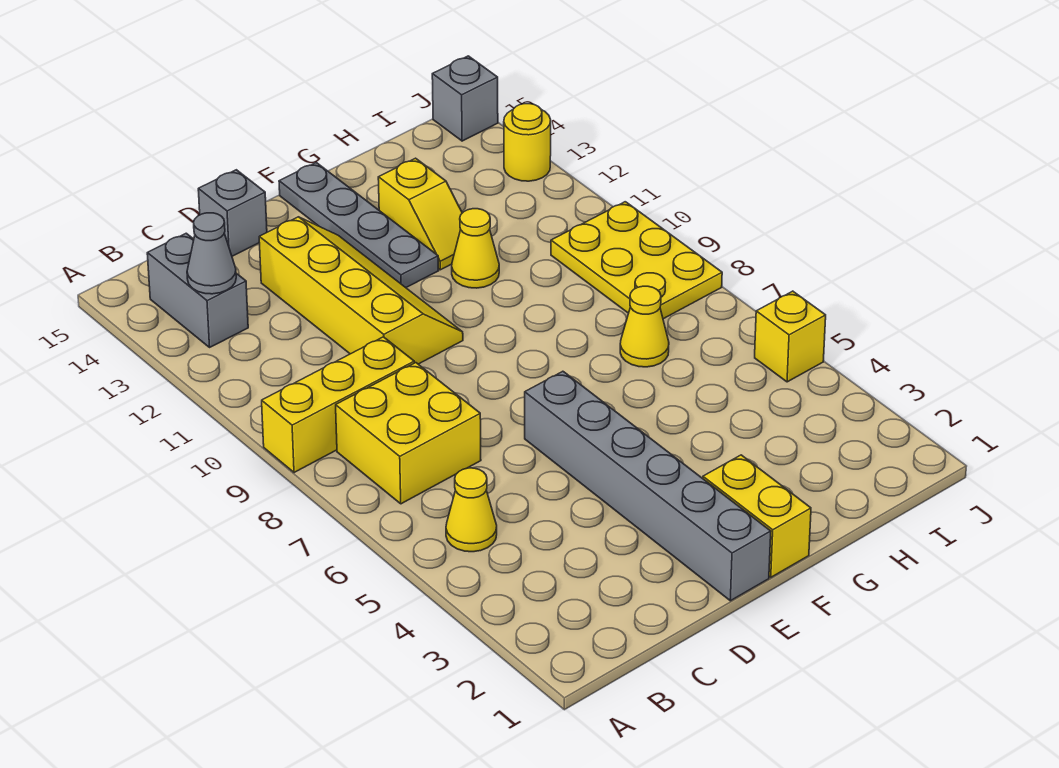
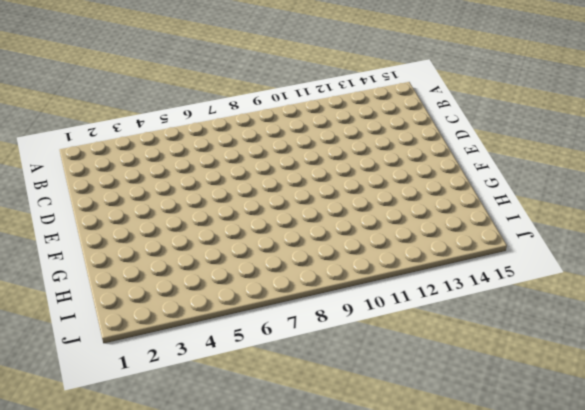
none -> yellow brick A9:C9 level 1
none -> yellow cone B5 level 1
none -> yellow brick B7:C8 level 1

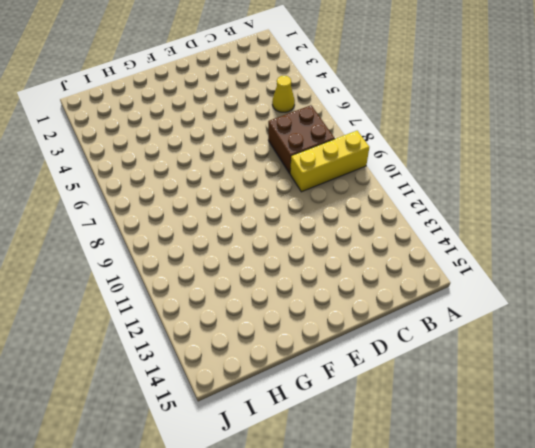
brown brick B7:C8 level 1 -> yellow brick B7:C8 level 1
none -> grey brick B13:B14 level 1
none -> yellow slope D10:E13 level 1 top D
none -> grey brick D15 level 1

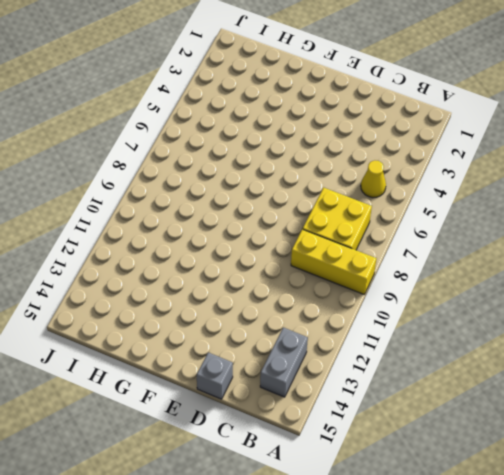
none -> yellow slope D10:E13 level 1 top D
none -> grey brick E1:E6 level 1
none -> yellow brick F1:F2 level 1

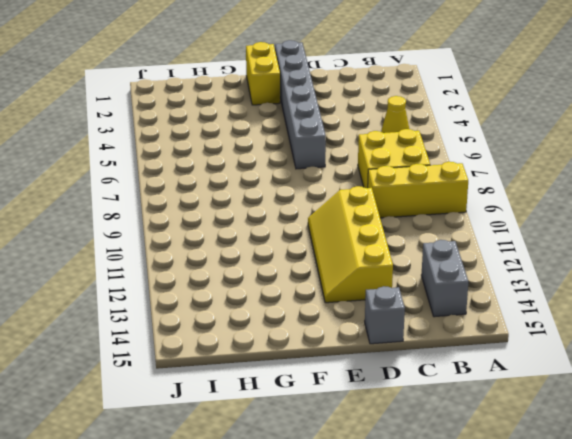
none -> grey plate F12:F15 level 1
none -> yellow cone G11 level 1
none -> yellow slope G12:G13 level 1 top 13

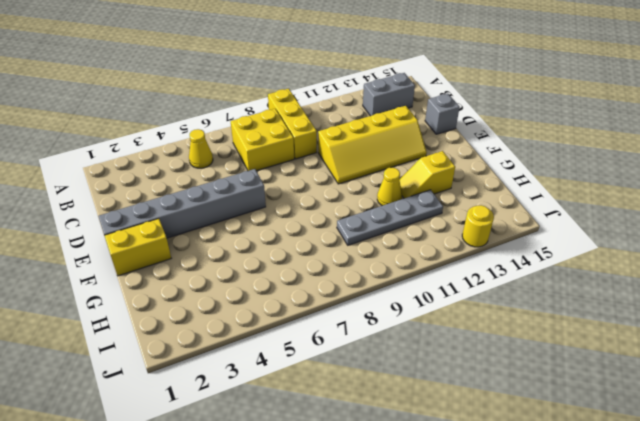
grey plate H9:H12 level 1 -> grey plate F12:F15 level 1
none -> yellow cone H7 level 1
none -> yellow plate I8:J10 level 1
none -> yellow brick J5 level 1

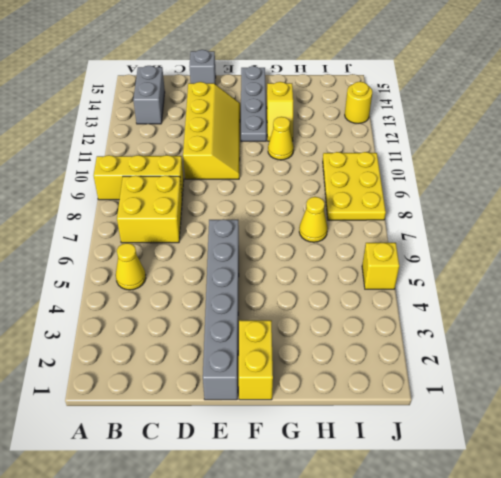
none -> grey brick J15 level 1
none -> grey cone B13 level 2

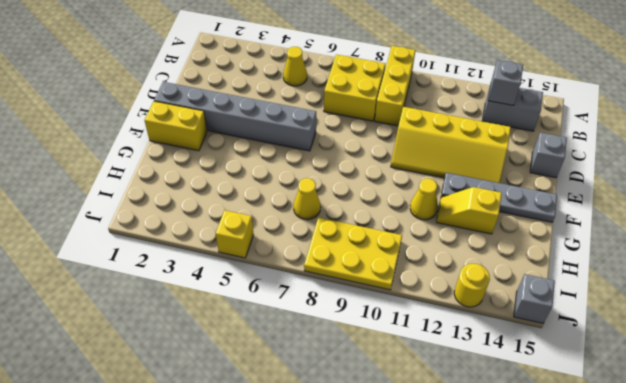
grey brick B13 level 2 -> grey cone B13 level 2

